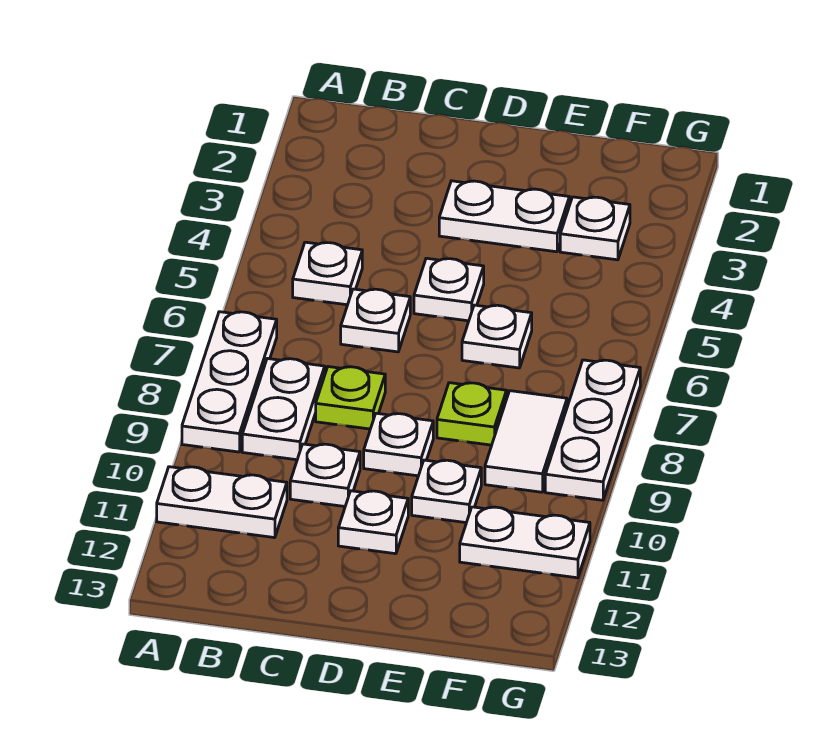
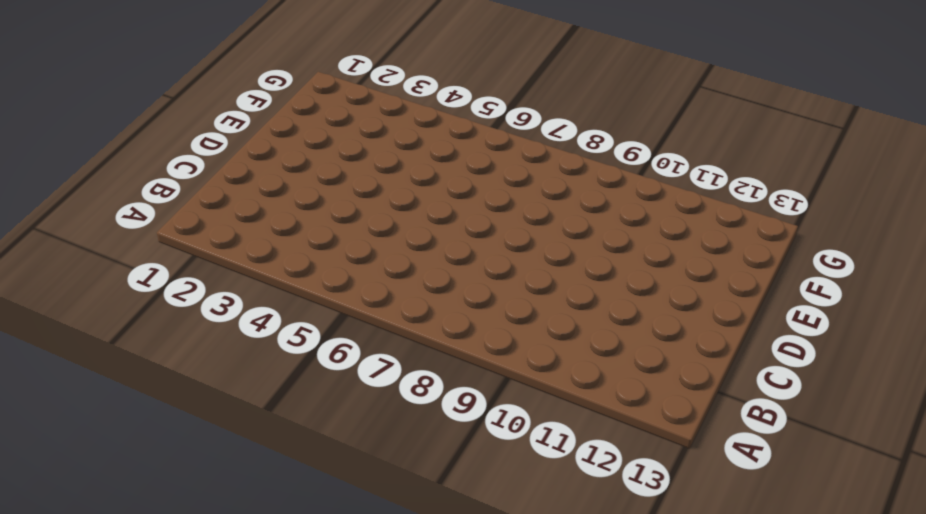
none -> white plate A7:A9 level 1
none -> white plate A11:B11 level 1
none -> white plate B5 level 1

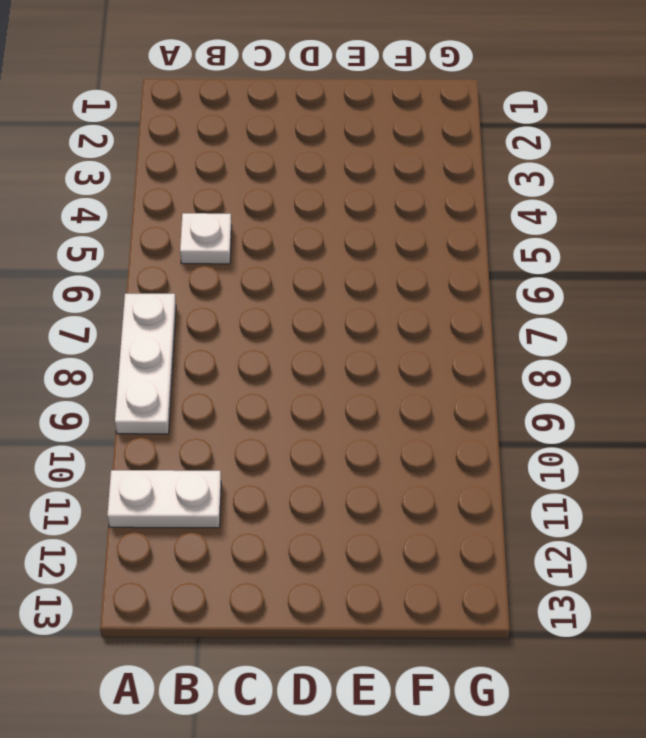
none -> white plate B8:B9 level 1
none -> white plate C6 level 1
none -> lime plate C8 level 1

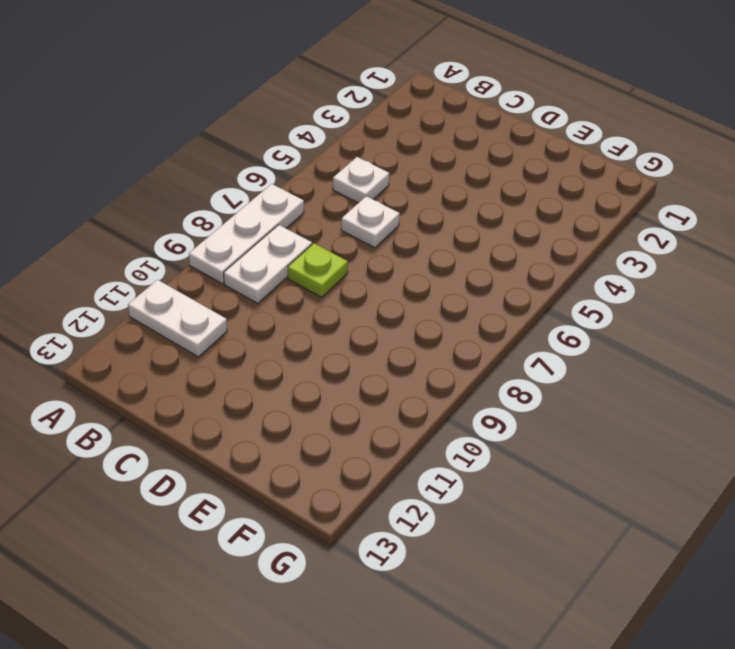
none -> white plate C10 level 1
none -> white plate D3:E3 level 1
none -> white plate D5 level 1

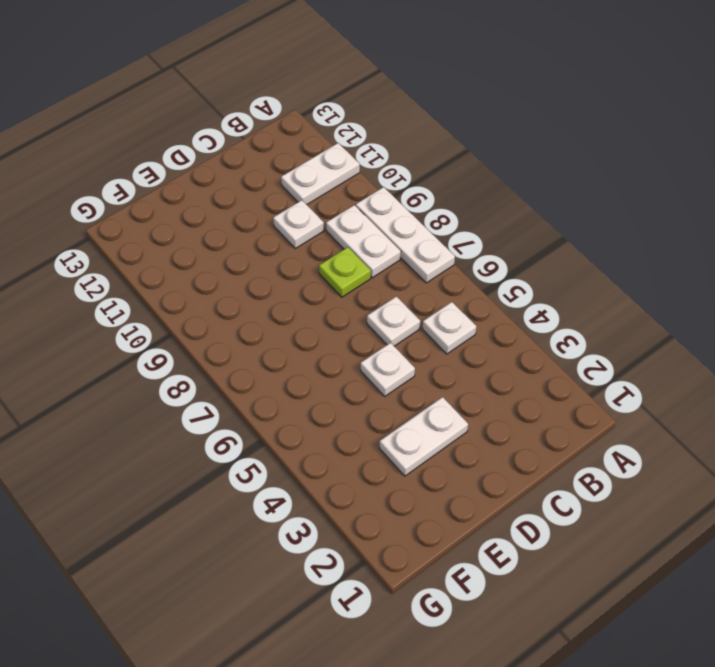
none -> white plate D9 level 1
none -> white plate D11 level 1
none -> white plate E6 level 1

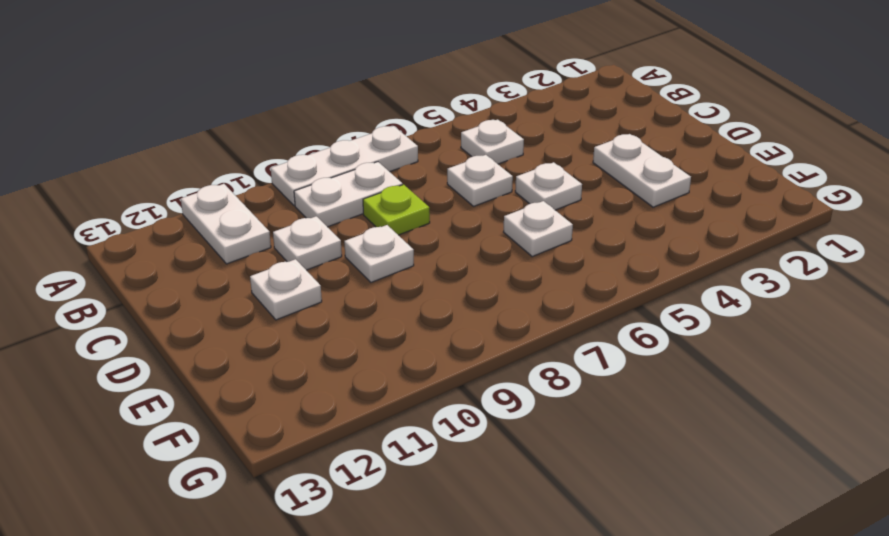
none -> lime plate E8 level 1
none -> white plate E10 level 1
none -> white plate F3 level 1

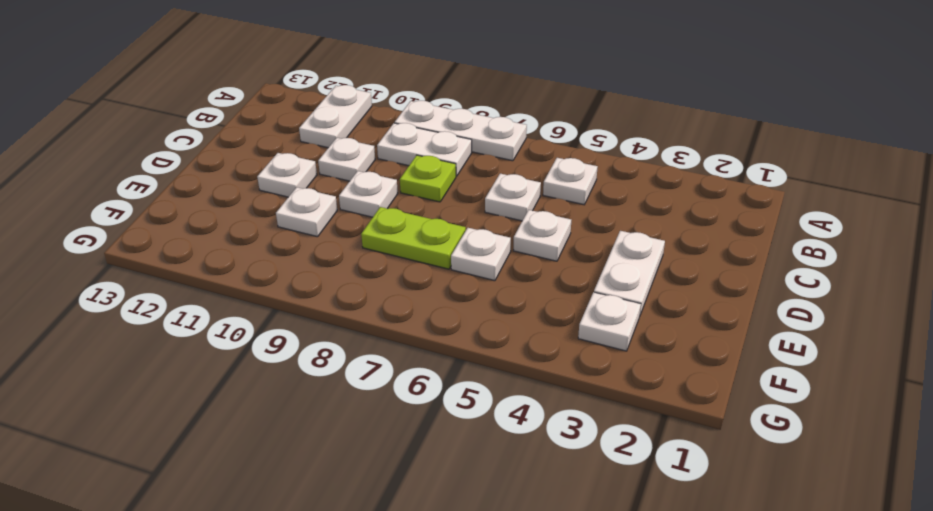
lime plate E7:E8 level 1 -> lime plate E8 level 1
none -> white tile F8:F9 level 1
none -> white plate F11:G11 level 1
none -> white plate G7:G9 level 1

